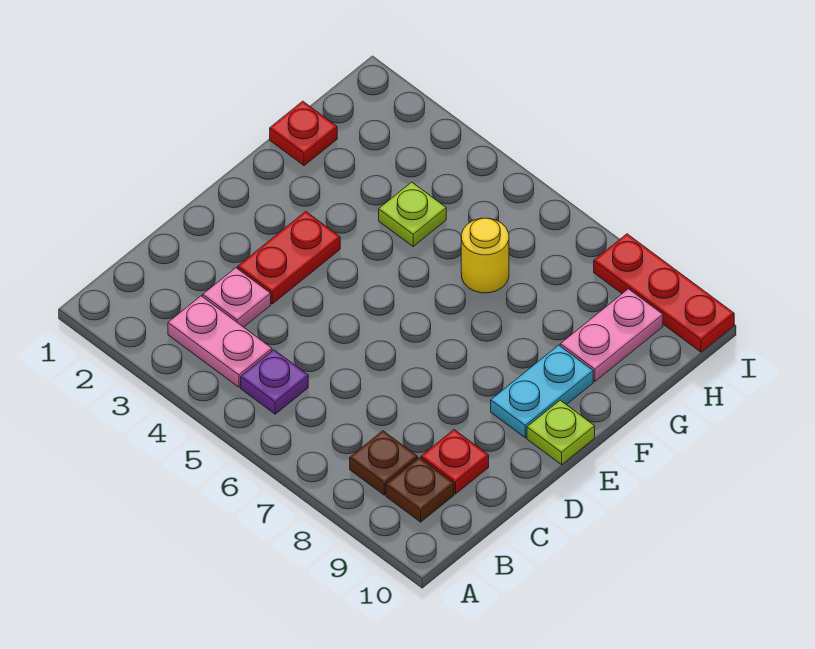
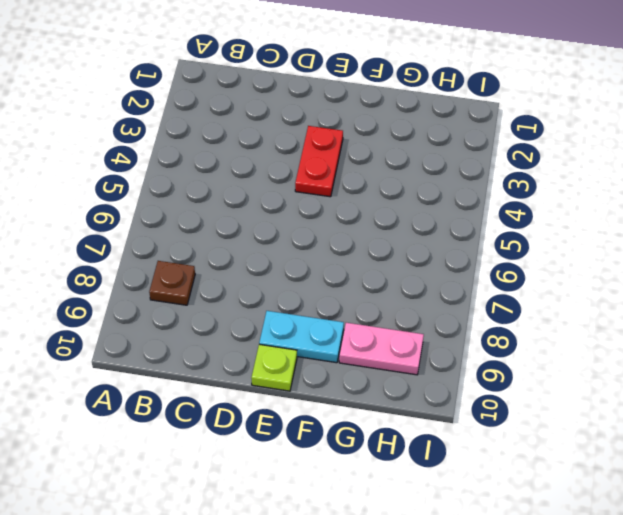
red plate E3:E4 level 1 -> red plate D3:E3 level 1
none -> pink plate B3:B4 level 1
none -> purple plate B5 level 1
none -> brown plate B9 level 1

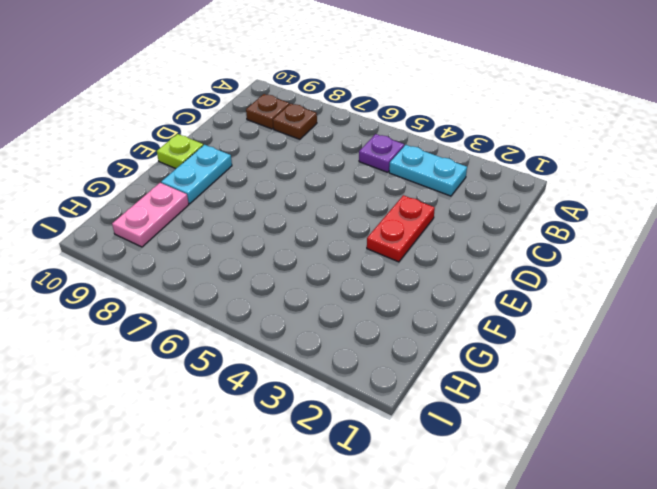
cyan plate B3:B4 level 1 -> pink plate B3:B4 level 1
none -> pink plate C3 level 1
none -> red plate C9 level 1
none -> red plate G1 level 1

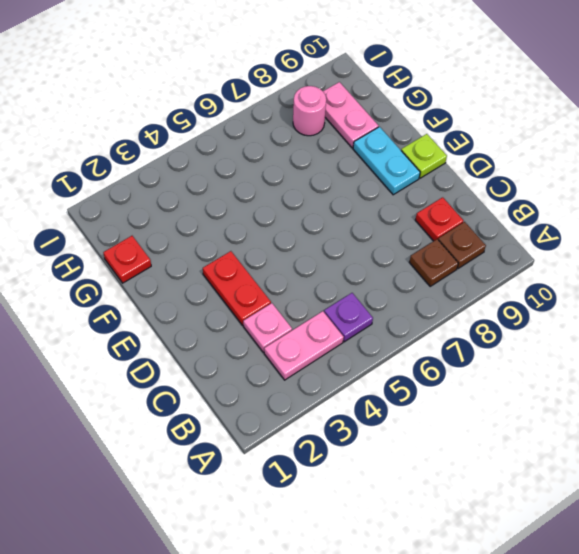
pink round brick H8 level 1 -> none
none -> lime plate G4 level 1
none -> yellow round brick G6 level 1
none -> red plate I8:I10 level 1

